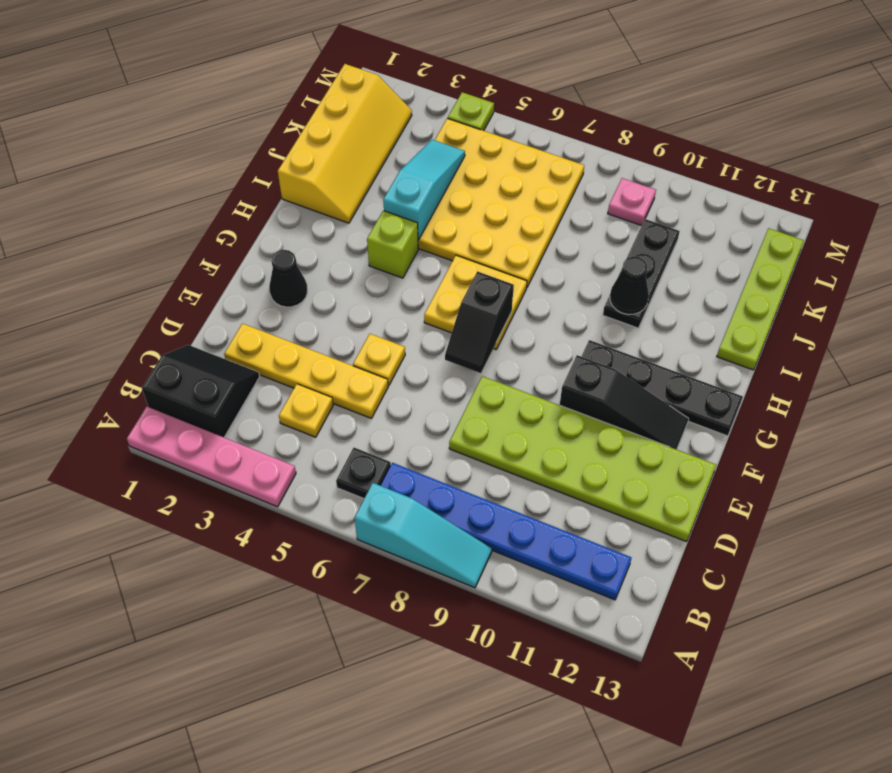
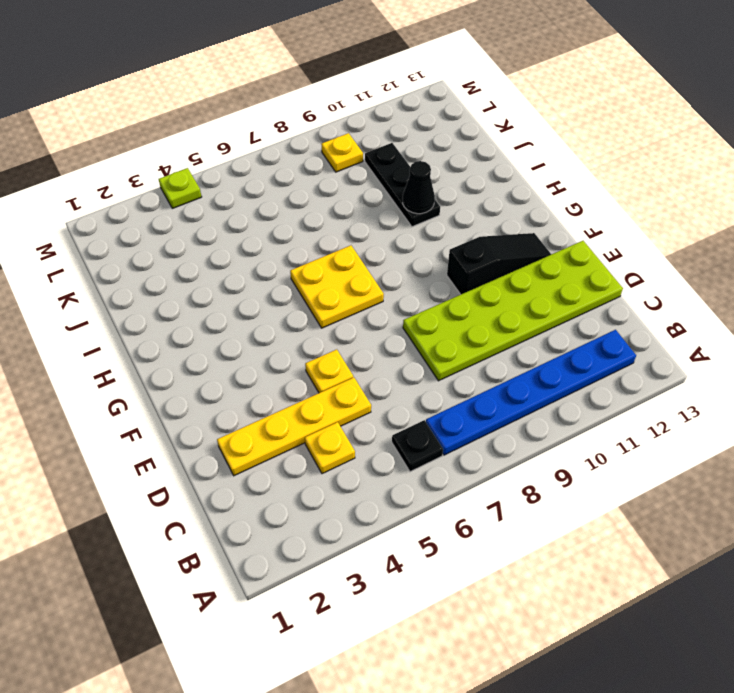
yellow plate L9 level 1 -> pink plate L9 level 1
none -> pink plate A1:A4 level 1
none -> cyan slope A7:A9 level 1 top 7
none -> black slope B1:C2 level 1 top B

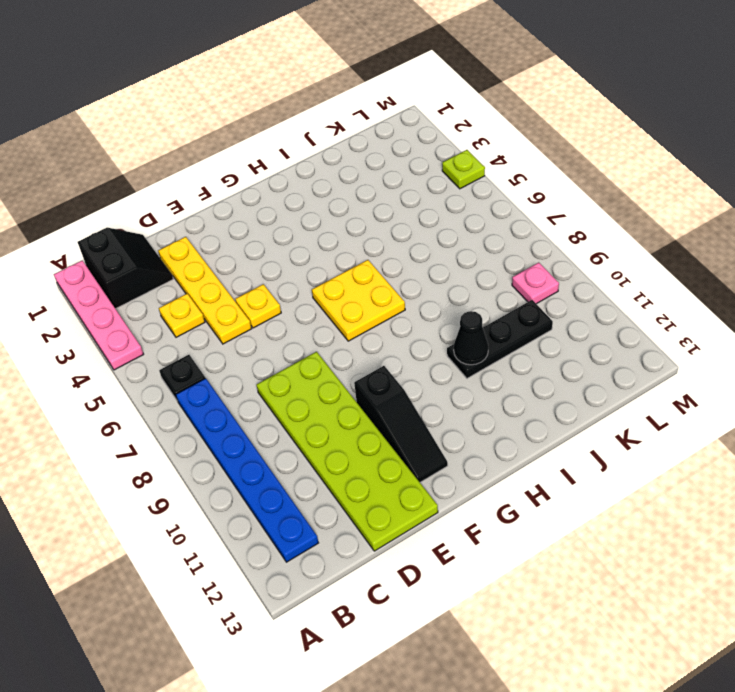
none -> cyan slope A7:A9 level 1 top 7
none -> black cone F2 level 1
none -> black plate G10:G13 level 1

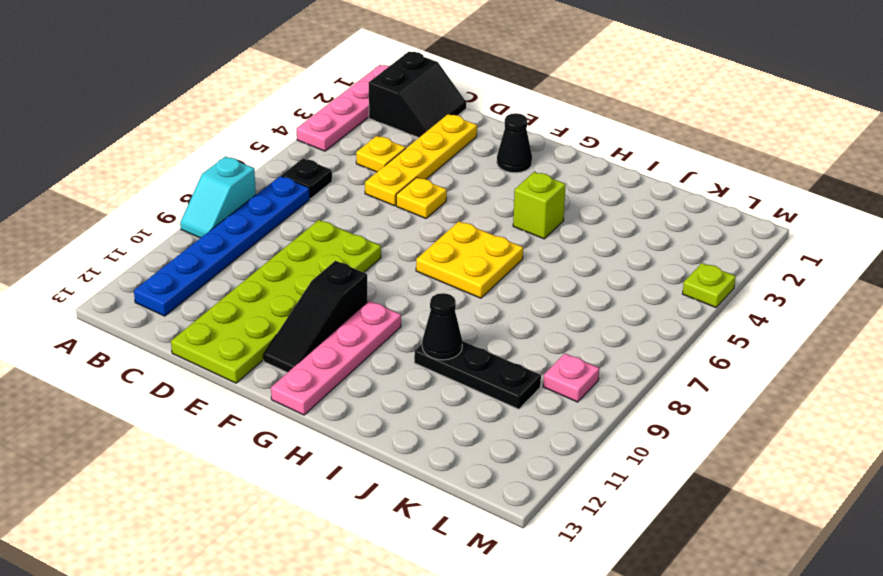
cyan slope A8:A9 level 1 top 8 -> cyan slope A7:A9 level 1 top 7
pink plate G10:G13 level 1 -> black plate G10:G13 level 1
none -> yellow slope I1:L2 level 1 top 1
none -> yellow plate I4:L7 level 1
none -> lime plate I13:L13 level 1

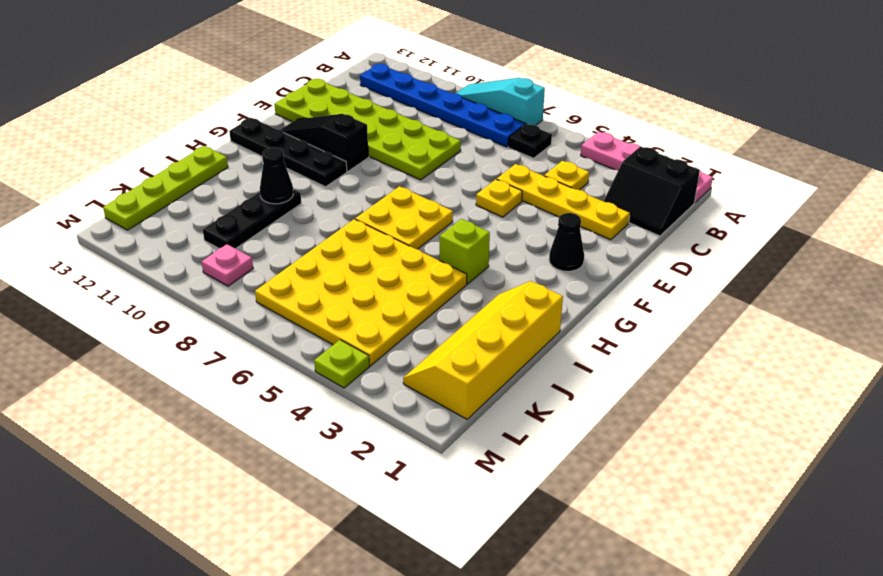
none -> black slope F7:G7 level 2 top G
none -> cyan slope I4:K4 level 2 top I

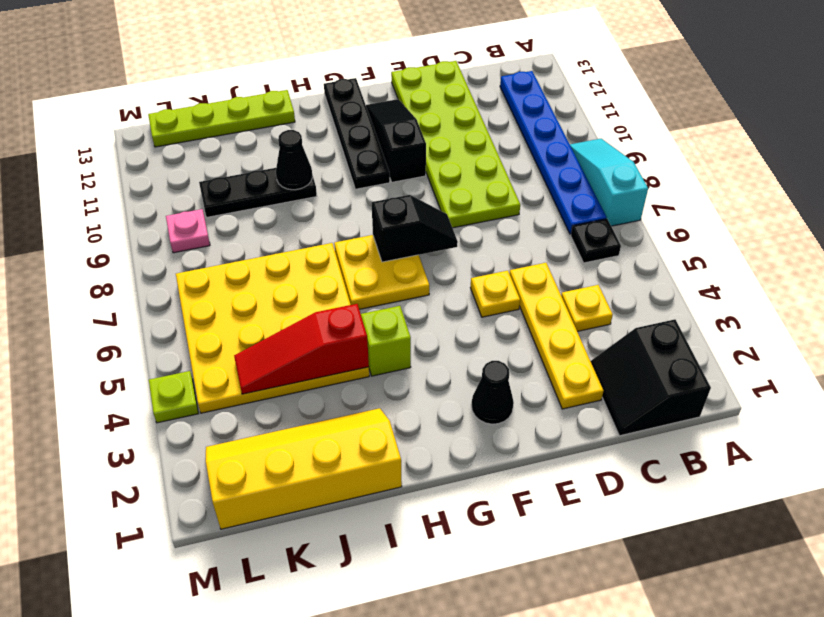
red slope I4:K4 level 2 top I -> cyan slope I4:K4 level 2 top I
none -> pink plate A1:A4 level 1

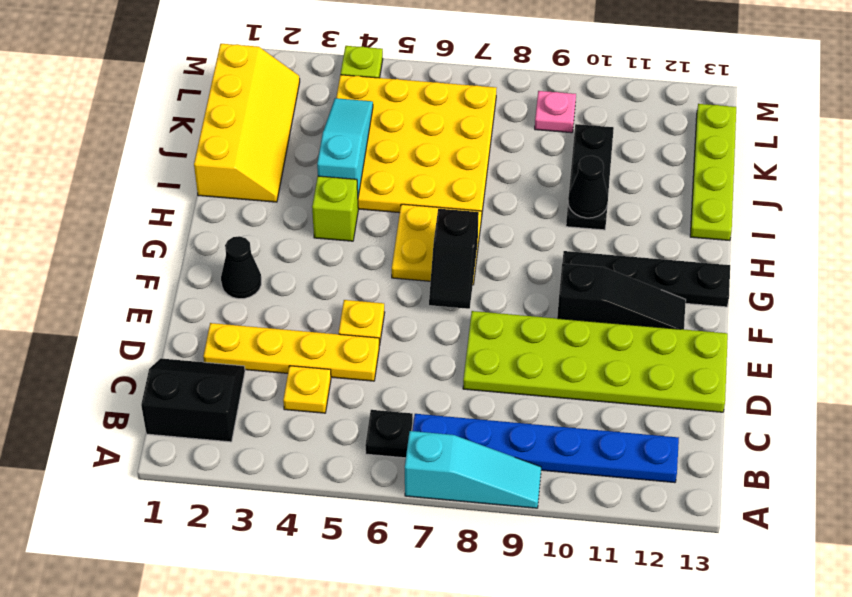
none -> pink plate A1:A4 level 1

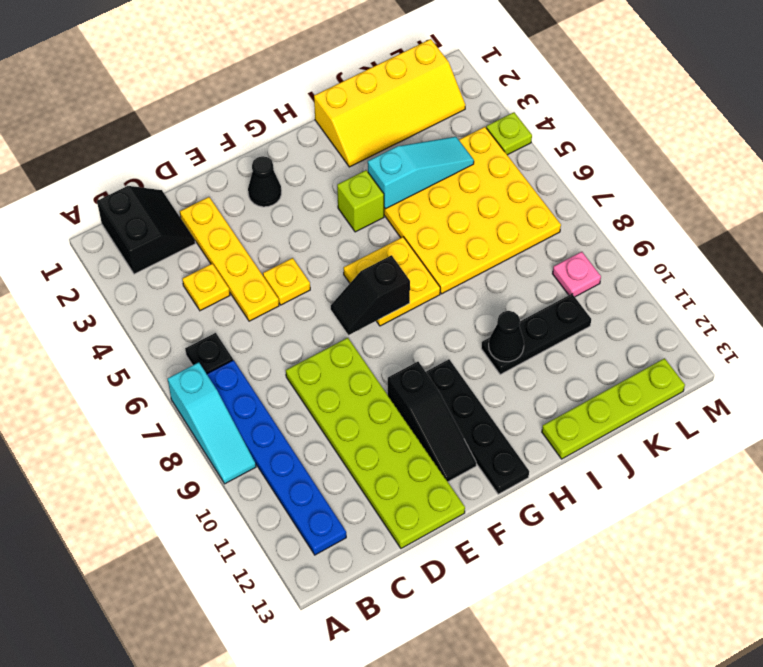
none -> pink plate A1:A4 level 1

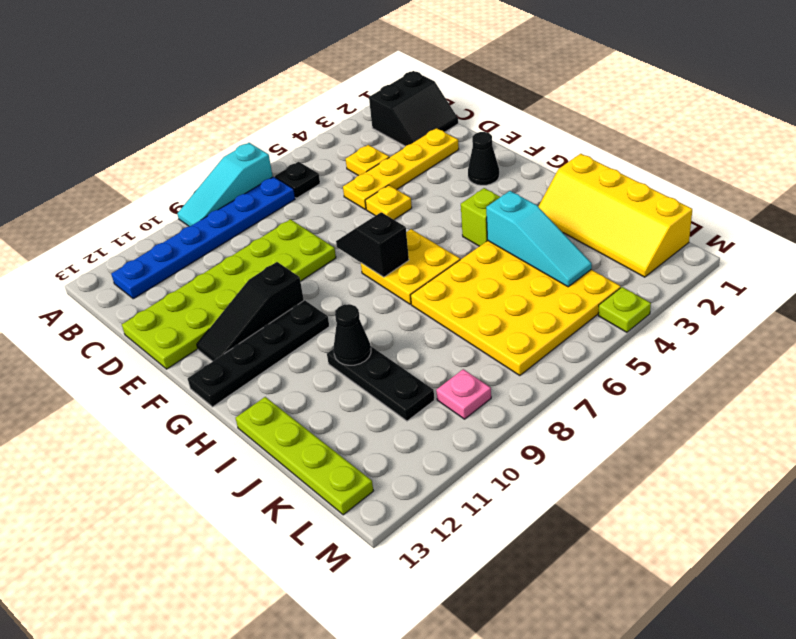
none -> pink plate A1:A4 level 1

